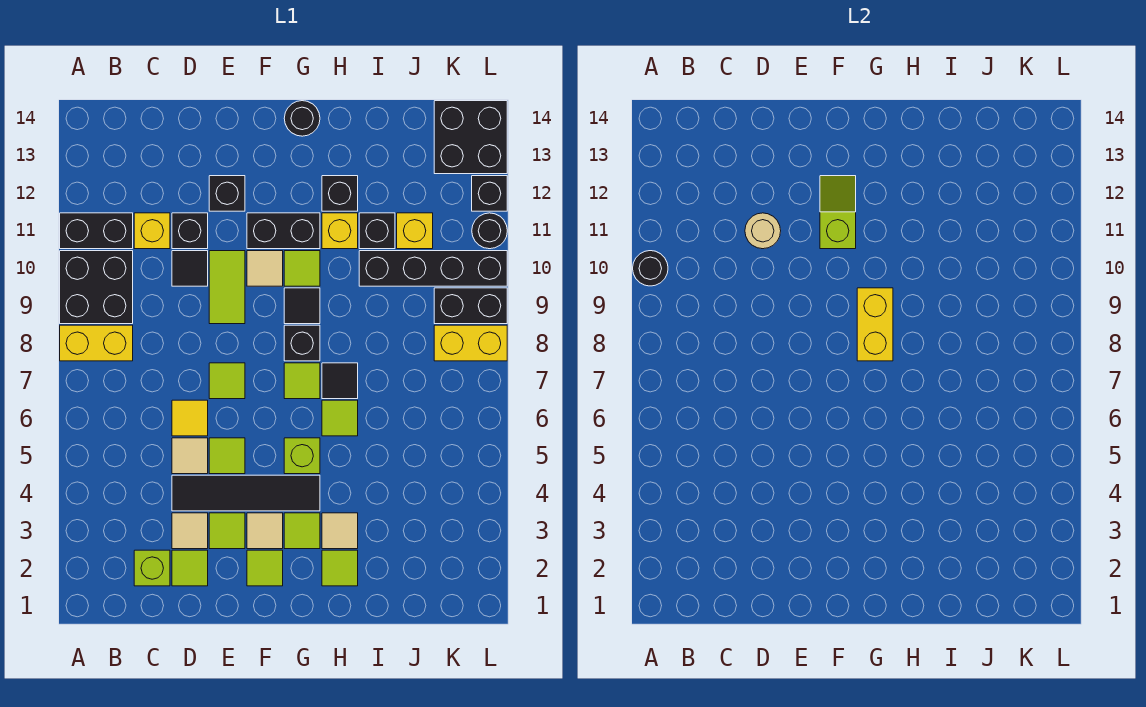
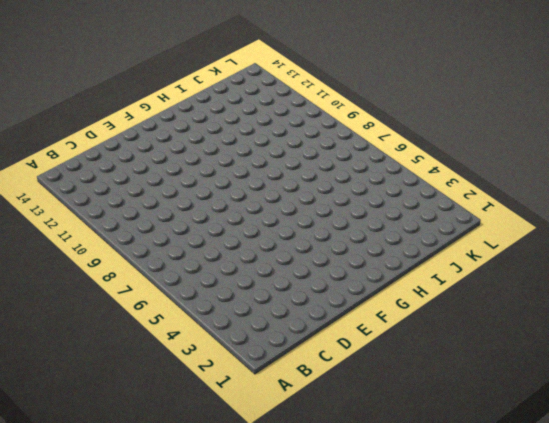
none -> yellow brick A8:B8 level 1
none -> black brick A9:B10 level 1
none -> black brick A11:B11 level 1
none -> lime brick C2 level 1

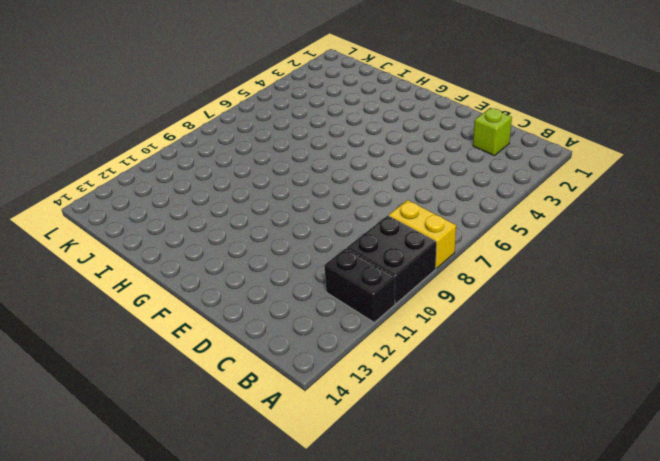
none -> yellow brick C11 level 1
none -> lime tile D2 level 1
none -> tan tile D3 level 1
none -> black tile D4:G4 level 1

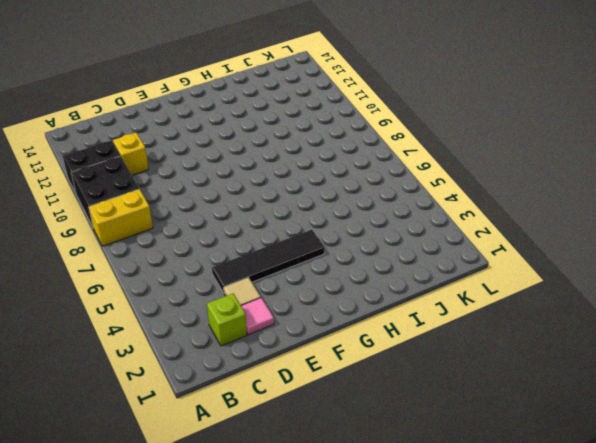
pink tile D2 level 1 -> lime tile D2 level 1
none -> tan tile D5 level 1
none -> yellow tile D6 level 1
none -> black tile D10 level 1
none -> black brick D11 level 1

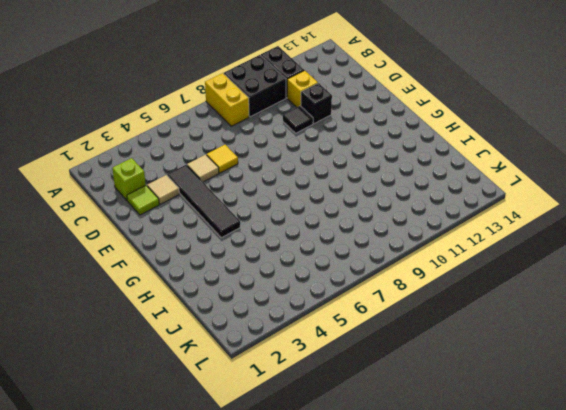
none -> lime tile E3 level 1
none -> lime tile E5 level 1
none -> lime tile E7 level 1
none -> lime tile E9:E10 level 1

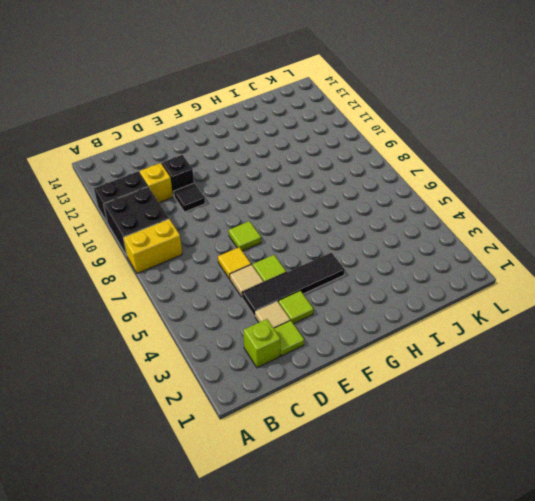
none -> lime tile E9:E10 level 1
none -> black brick E12 level 1
none -> lime tile F2 level 1
none -> tan tile F3 level 1

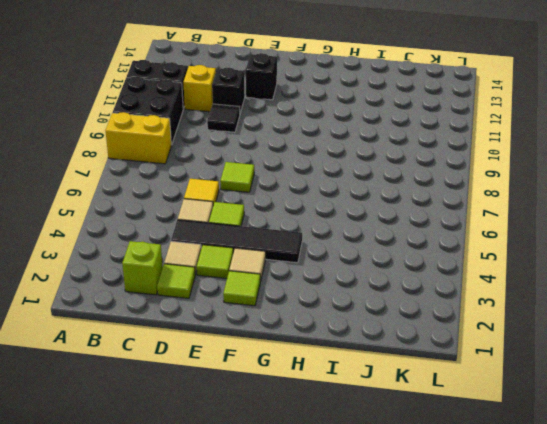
none -> lime tile E9:E10 level 1
none -> tan tile F10 level 1
none -> black brick F11:G11 level 1
none -> lime tile G3 level 1

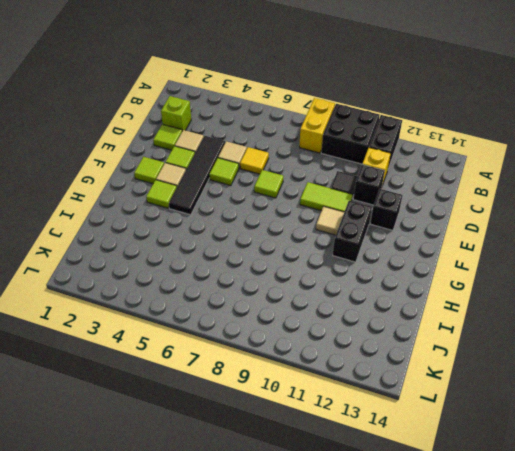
none -> lime brick G5 level 1
none -> lime tile G7 level 1
none -> black brick G8 level 1
none -> black tile G9 level 1

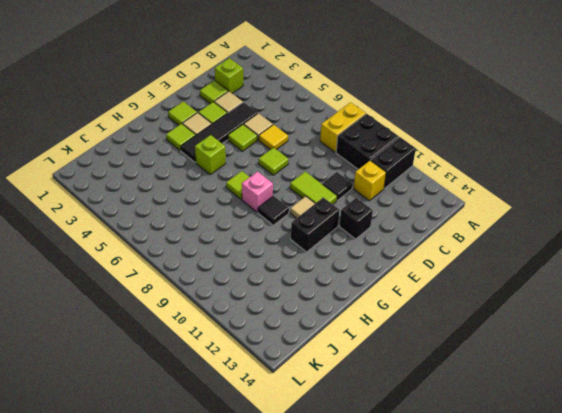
pink brick G8 level 1 -> black brick G8 level 1
none -> black brick D11 level 1
none -> lime tile G10 level 1
none -> black round brick G14 level 1
none -> lime tile H2 level 1

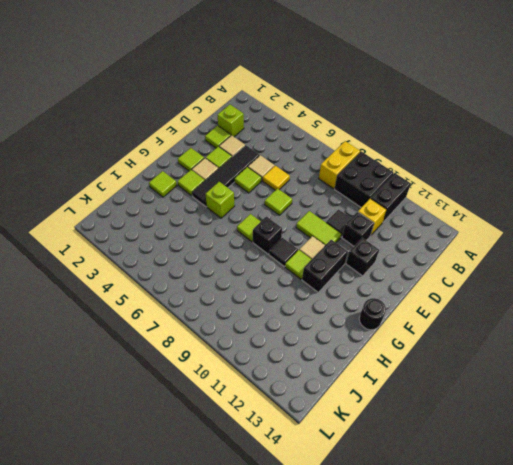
none -> tan tile H3 level 1
none -> lime tile H6 level 1
none -> black tile H7 level 1
none -> yellow brick H11 level 1

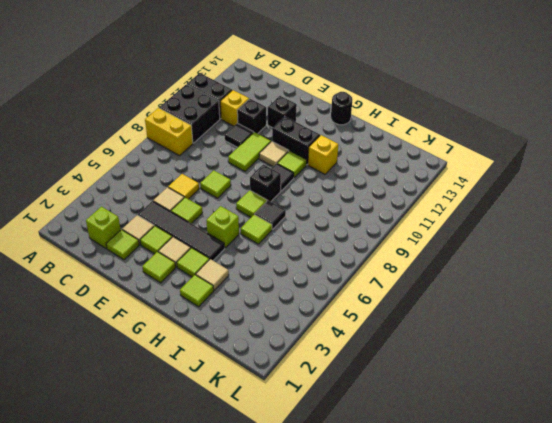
none -> black brick H12 level 1
none -> black brick I10:L10 level 1
none -> black brick I11 level 1
none -> yellow brick J11 level 1

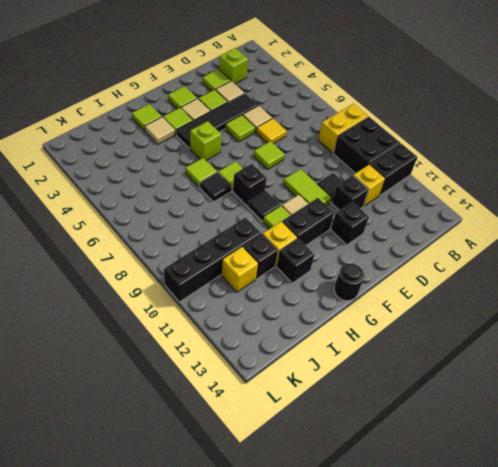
none -> yellow brick K8:L8 level 1
none -> black brick K9:L9 level 1
none -> black brick K13:L14 level 1
none -> black round brick L11 level 1

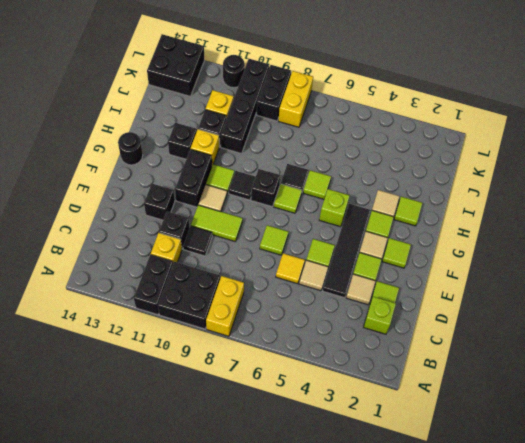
none -> black brick L12 level 1
none -> black round brick A10 level 2
none -> tan round brick D11 level 2
none -> lime slope F11:F12 level 2 top 11

